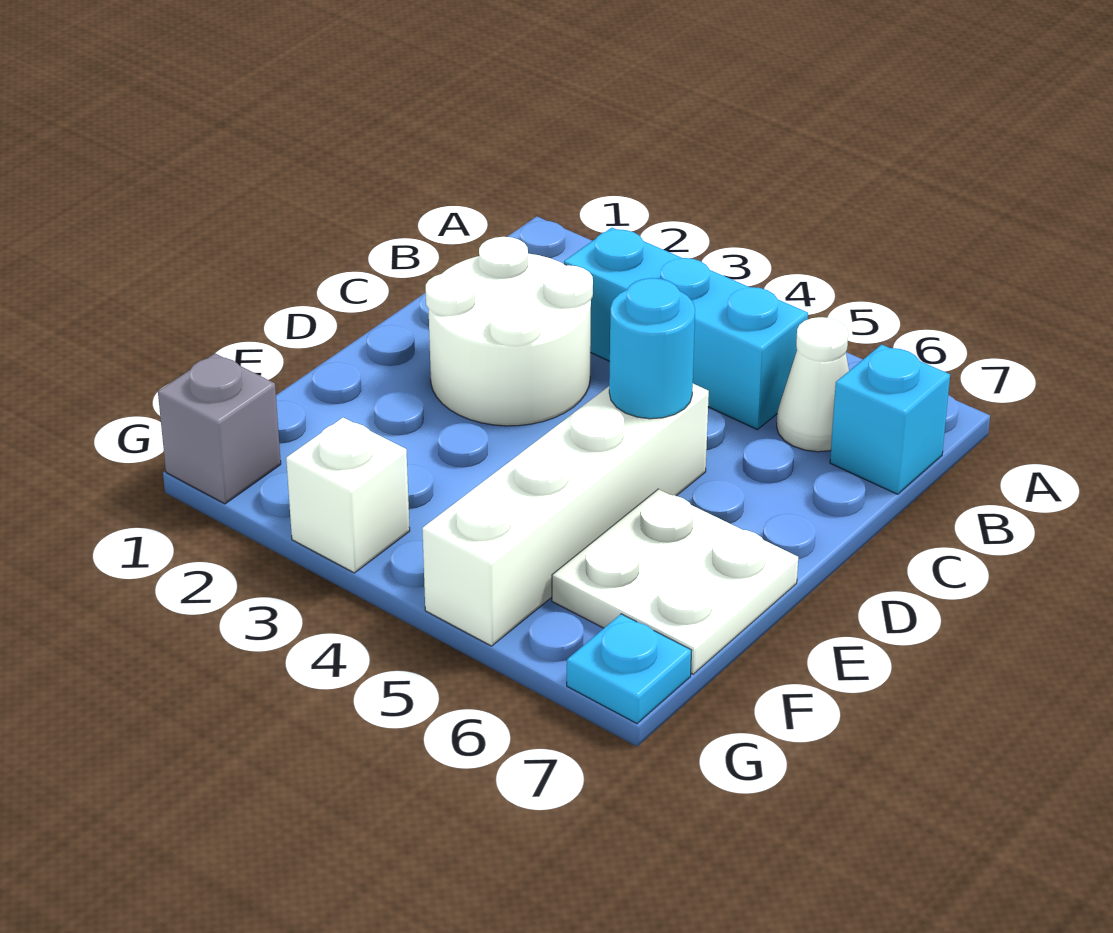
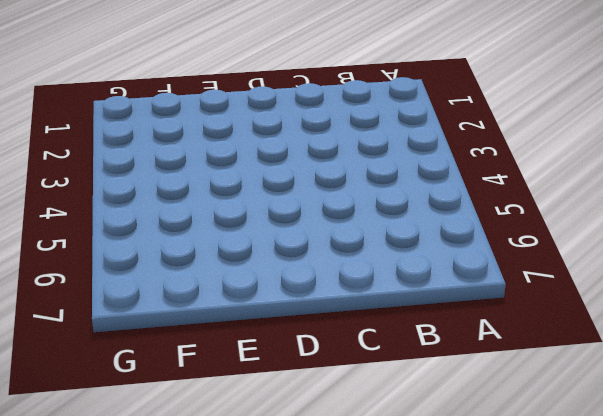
none -> cyan brick B3:B5 level 1
none -> white cone B6 level 1

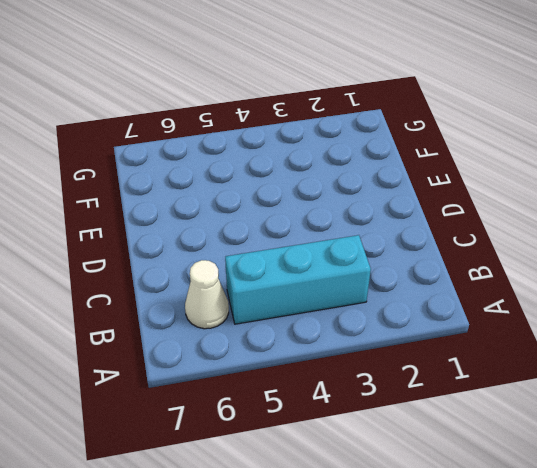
none -> cyan brick B7 level 1
none -> white round brick C2:D3 level 1

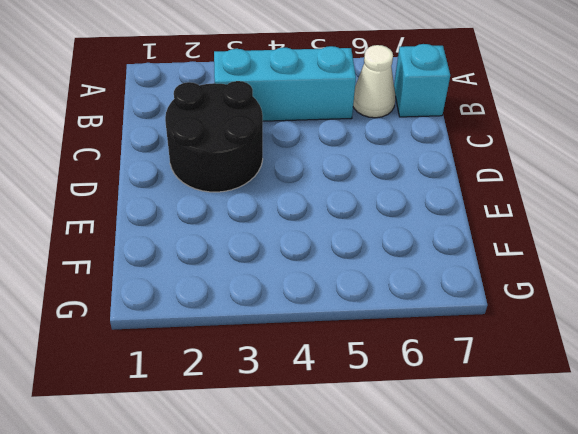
black round brick C2:D3 level 1 -> white round brick C2:D3 level 1
none -> white brick D5:G5 level 1
none -> white plate E6:F7 level 1

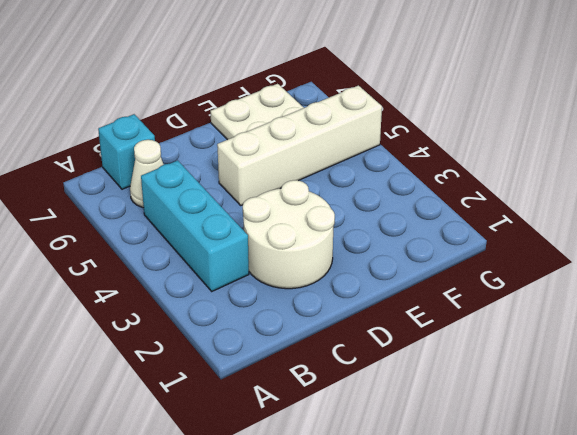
none -> grey brick G1 level 1
none -> white brick G3 level 1

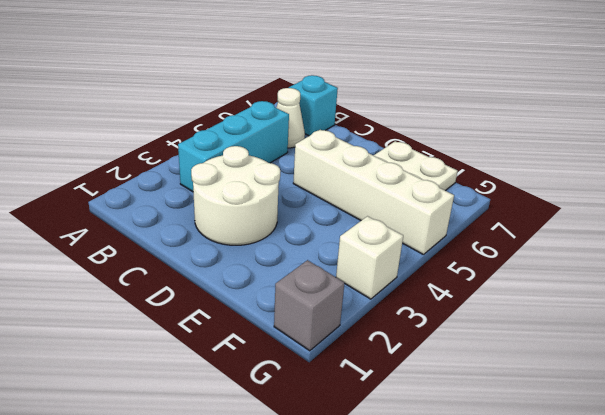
none -> cyan plate G7 level 1
none -> cyan round brick D5 level 2

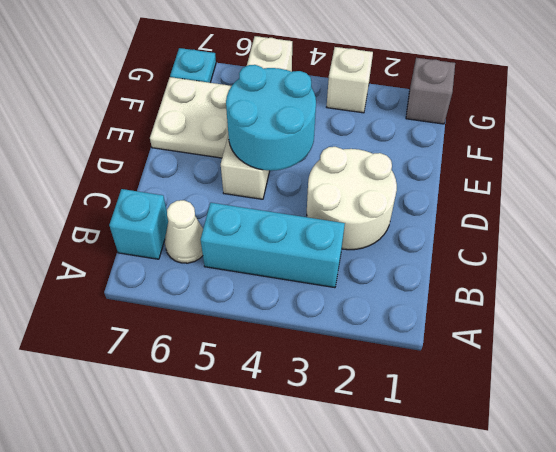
cyan round brick D4:E5 level 2 -> cyan round brick D5 level 2

